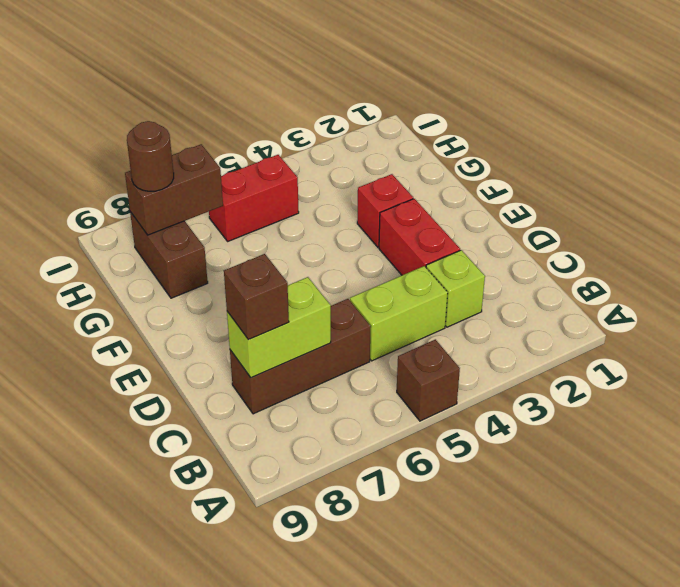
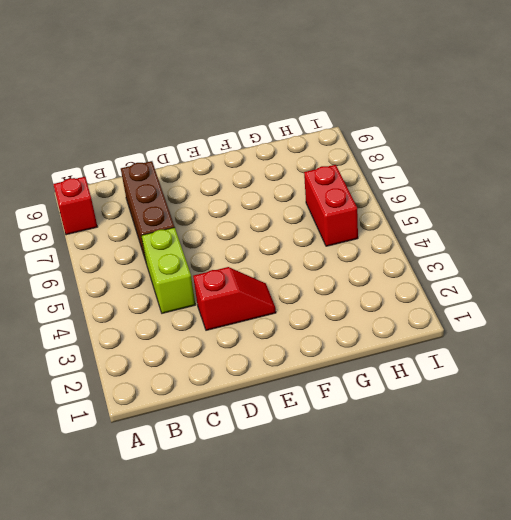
red brick A8 level 1 -> red brick F3 level 1
red slope D3:E3 level 1 top D -> red brick D3:E3 level 1
none -> brown brick A5 level 1
none -> lime brick C3 level 1
none -> brown brick G8:H8 level 1

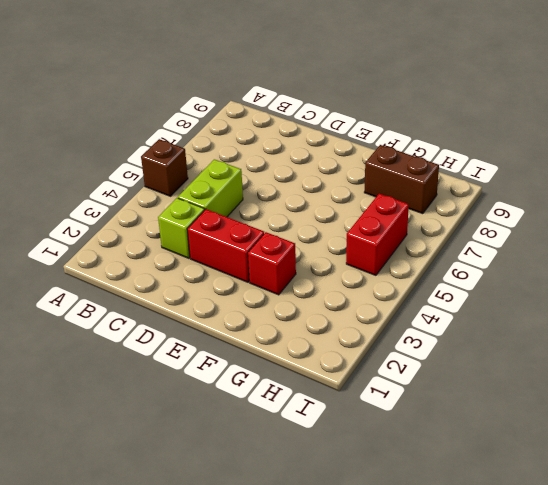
none -> brown brick C6:C8 level 1
none -> lime brick C7:C8 level 2
none -> brown brick H7:H8 level 2

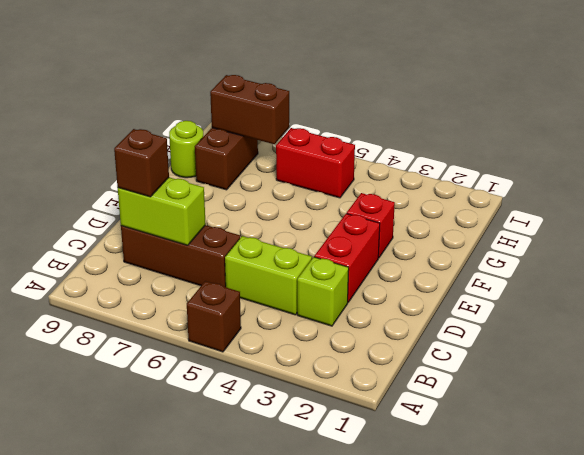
lime round brick G9 level 1 -> none
none -> brown round brick H8 level 3

